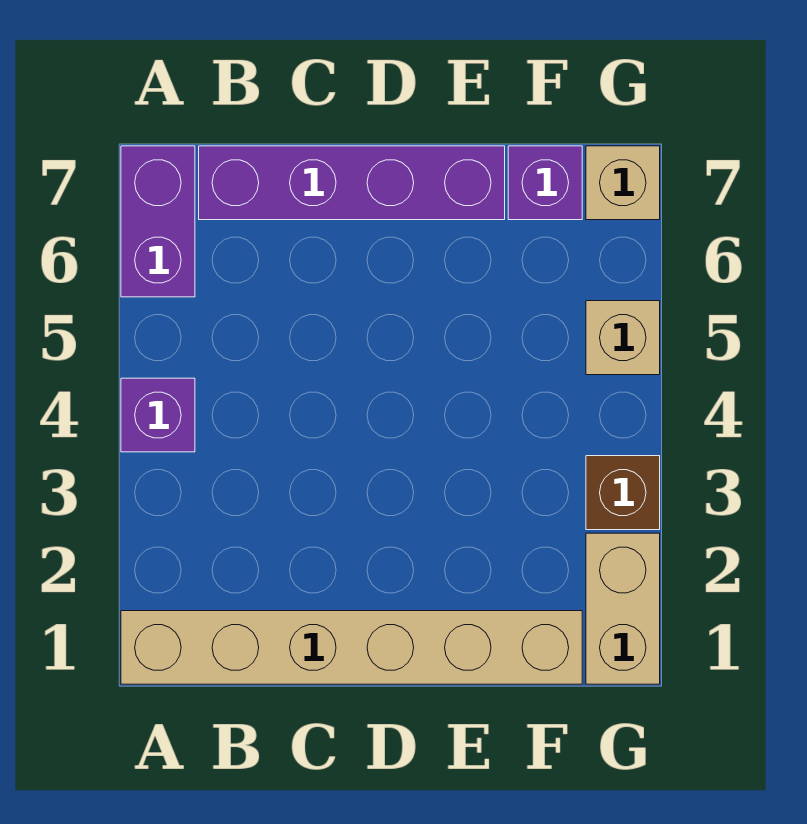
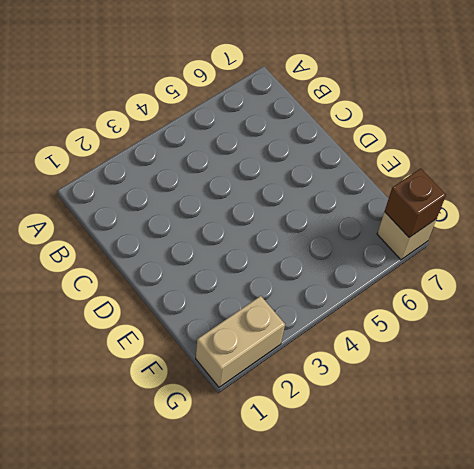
brown brick G7 level 2 -> brown brick G3 level 1
none -> tan brick A1:F1 level 1
none -> purple brick A4 level 1

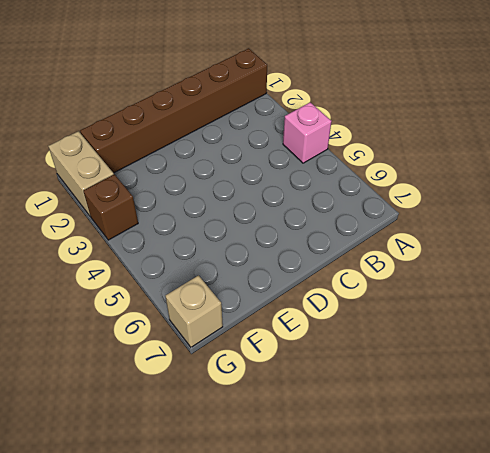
brown brick A1:F1 level 1 -> tan brick A1:F1 level 1
pink brick A4 level 1 -> purple brick A4 level 1
none -> purple brick A6:A7 level 1
none -> purple brick B7:E7 level 1

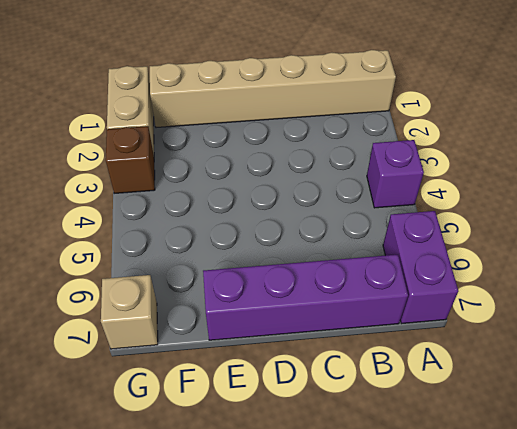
none -> purple brick F7 level 1
none -> tan brick G5 level 1

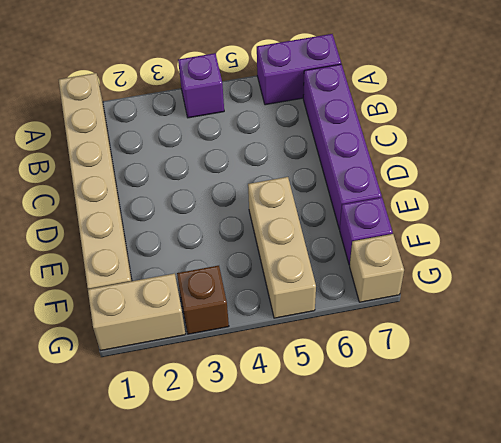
tan brick E5:G5 level 1 -> tan brick G5 level 1

